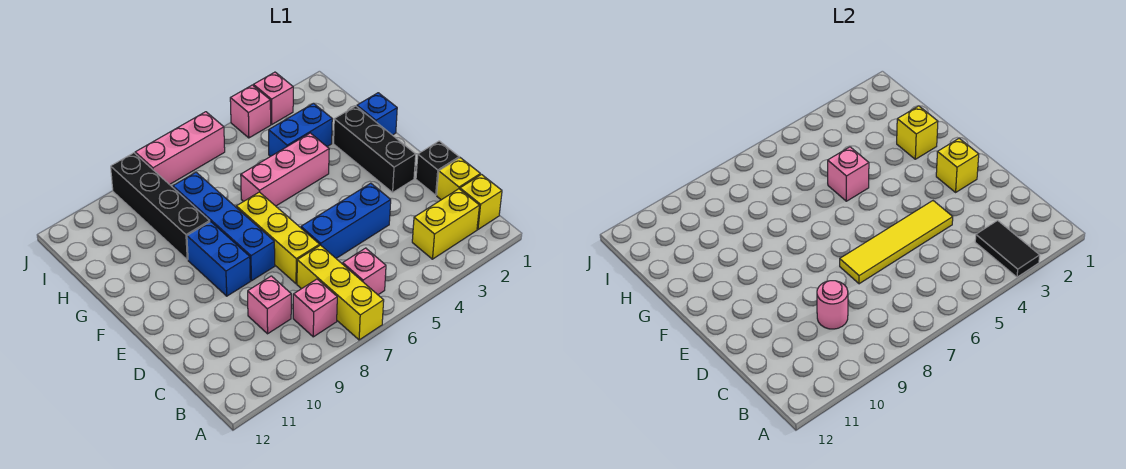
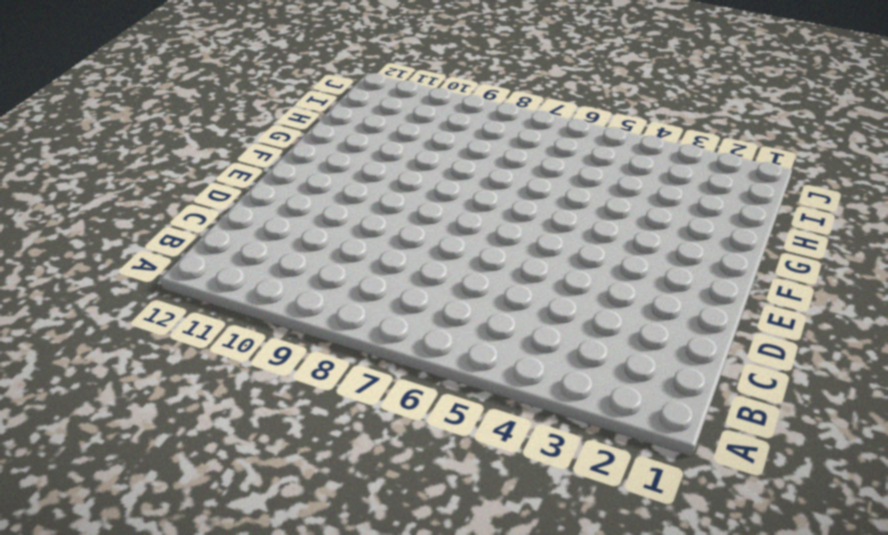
none -> yellow brick A7:C7 level 1
none -> yellow brick B1 level 1
none -> yellow brick B2:B3 level 1

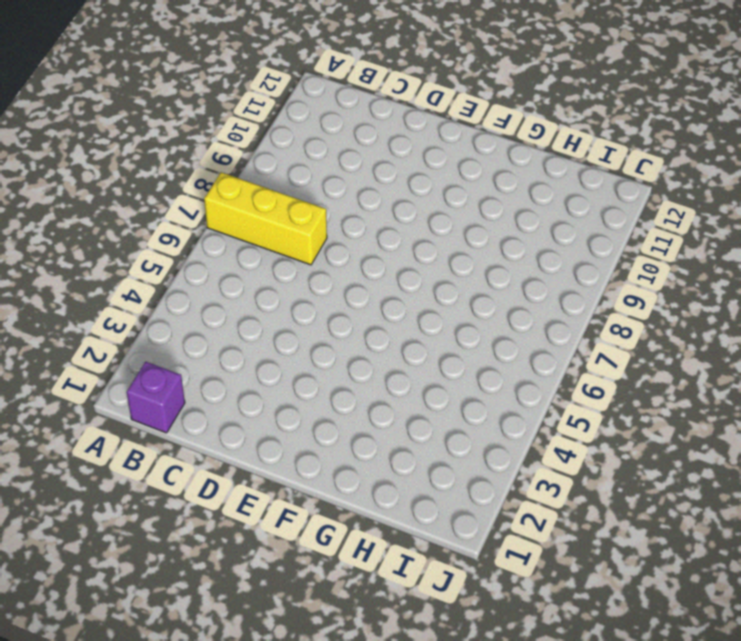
purple brick B1 level 1 -> yellow brick B1 level 1
none -> yellow brick B2:B3 level 1
none -> pink brick B6 level 1
none -> pink brick B8 level 1

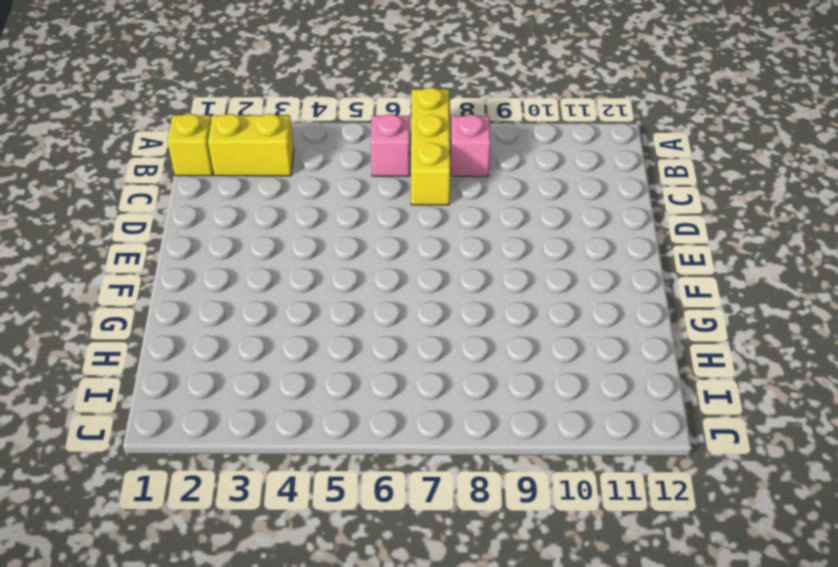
none -> yellow brick C1 level 1
none -> pink brick C9 level 1
none -> black brick D1 level 1

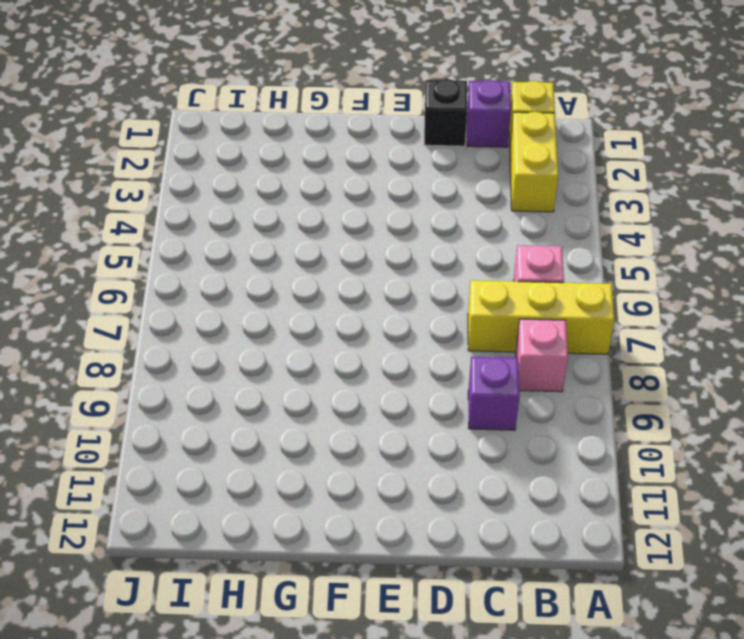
purple brick C1 level 1 -> yellow brick C1 level 1
purple brick C9 level 1 -> pink brick C9 level 1
none -> blue brick D4:D6 level 1
none -> yellow brick D7:F7 level 1
none -> black brick E2:G2 level 1

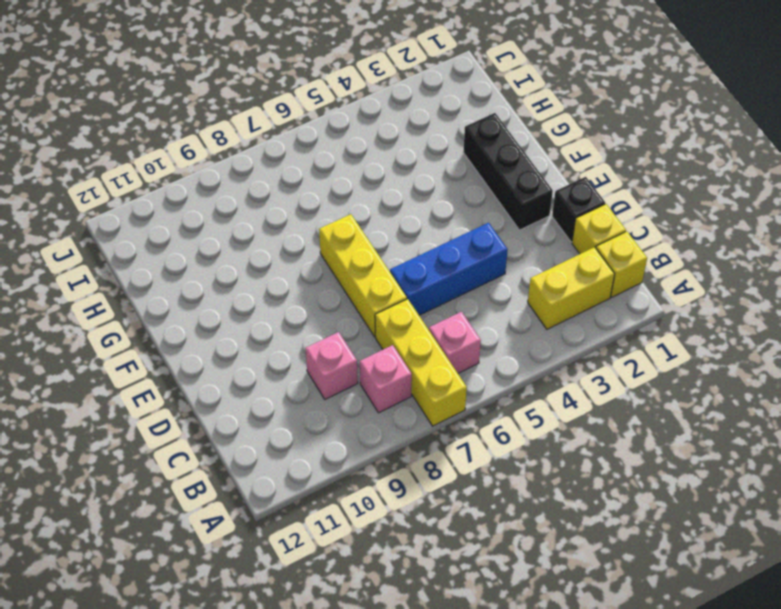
none -> blue brick E8:H8 level 1
none -> blue brick E9:F9 level 1
none -> blue brick G1 level 1

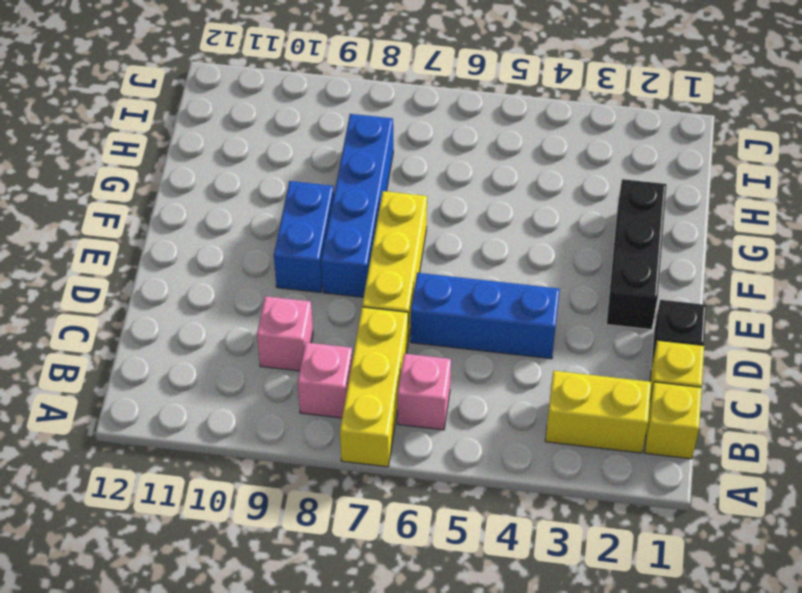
none -> blue brick G1 level 1
none -> pink brick G4:G6 level 1
none -> black brick G9:J9 level 1

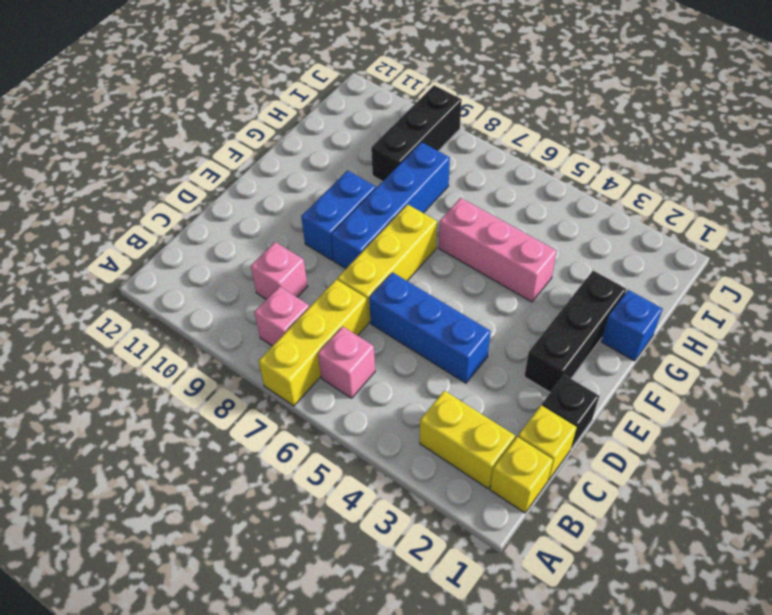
black brick H9:J9 level 1 -> black brick G9:J9 level 1
none -> blue brick H3:H4 level 1
none -> pink brick J3 level 1
none -> pink brick J4 level 1

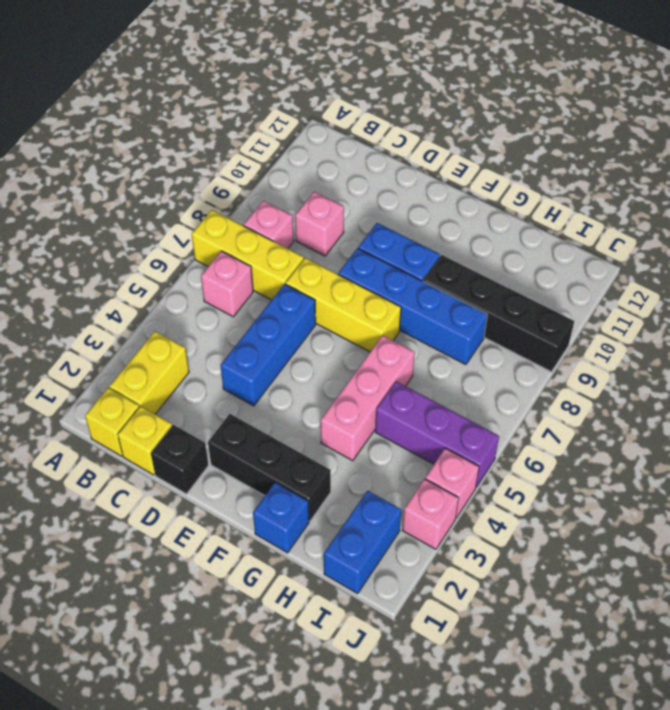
purple brick H5:J5 level 1 -> none
blue brick I1:I2 level 1 -> blue brick H3:H4 level 1
none -> pink brick J6:J8 level 1
none -> black tile A3:B3 level 2
none -> pink round brick C9 level 2

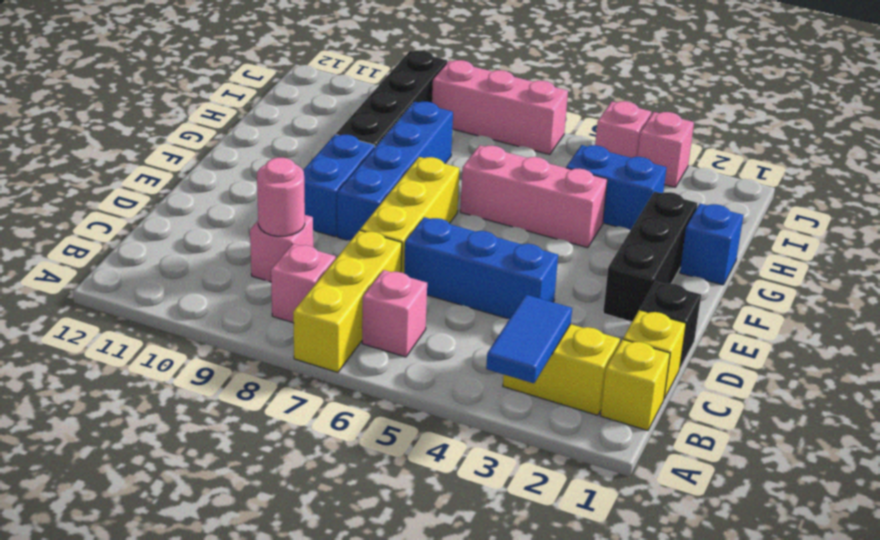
blue tile A3:B3 level 2 -> black tile A3:B3 level 2
none -> yellow tile D4:D7 level 2
none -> yellow brick E2 level 2
none -> yellow brick G2 level 2

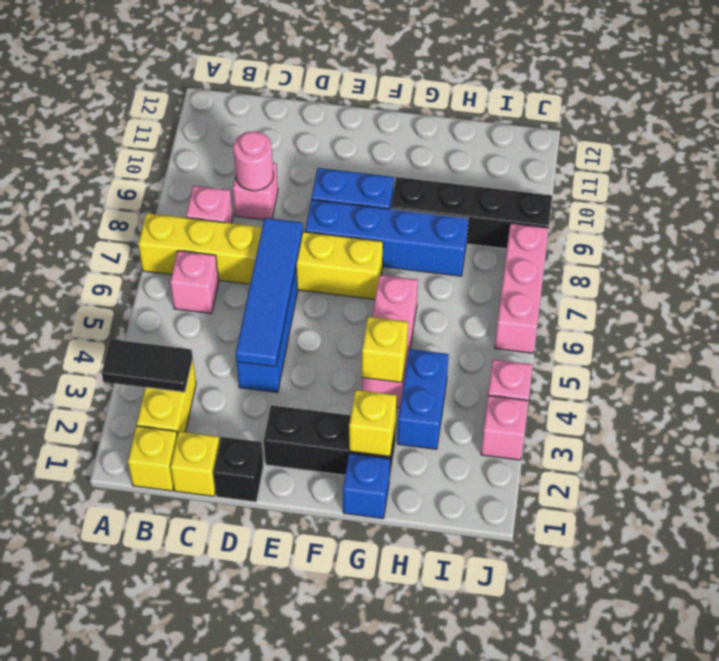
blue tile D4:D7 level 2 -> yellow tile D4:D7 level 2
yellow brick G4 level 2 -> yellow brick E2 level 2
none -> pink brick G5 level 2

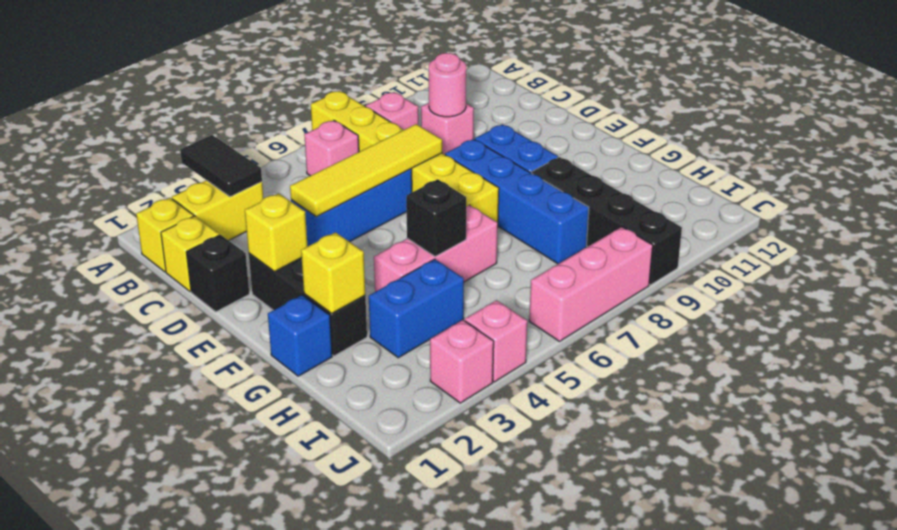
black brick G5 level 2 -> pink brick G5 level 2

